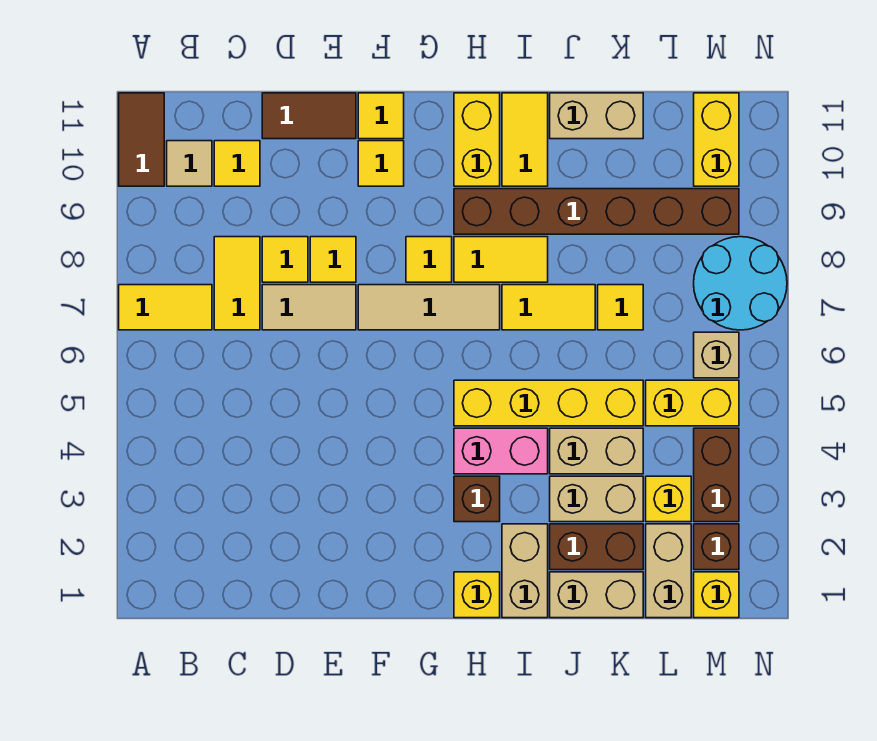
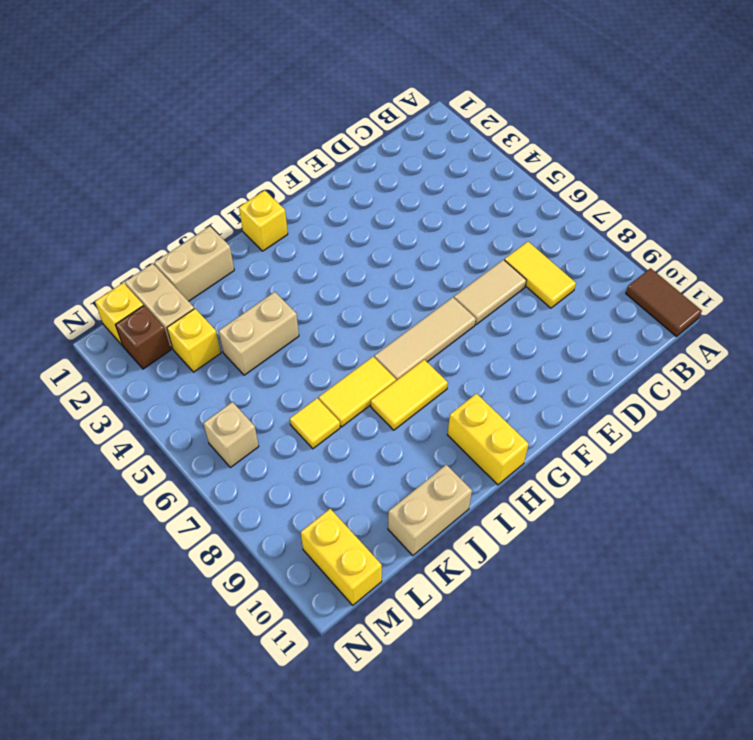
none -> yellow tile A7:B7 level 1
none -> tan tile B10 level 1
none -> yellow tile C10 level 1
none -> yellow tile D8 level 1

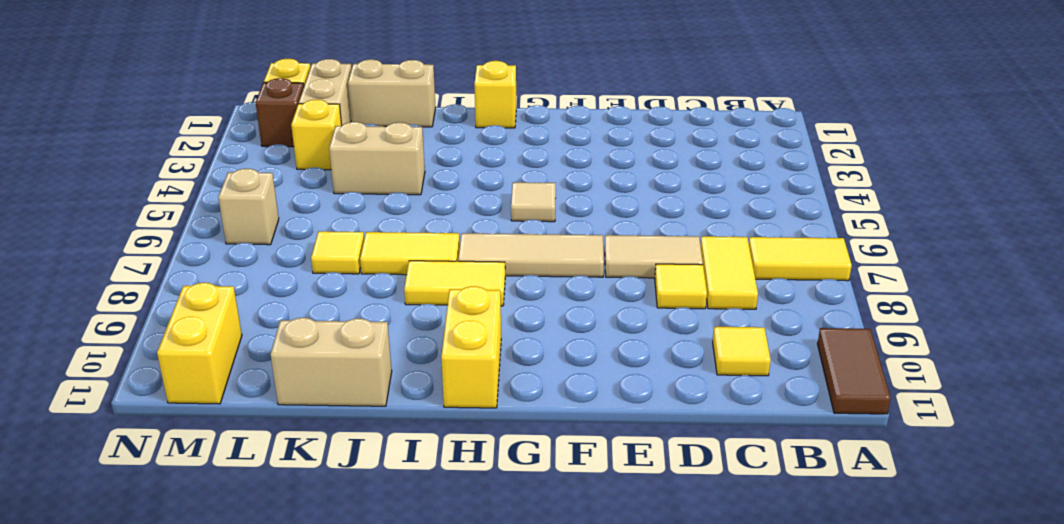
tan tile G5 level 1 -> tan tile B10 level 1
none -> brown tile D11:E11 level 1
none -> yellow tile E8 level 1
none -> yellow tile F10 level 1
none -> yellow tile F11 level 1

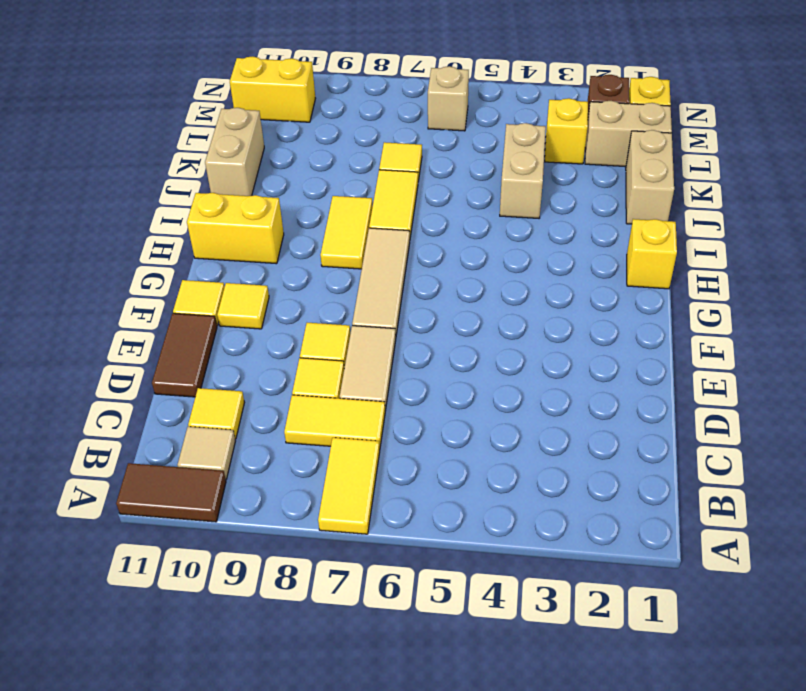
none -> yellow tile G8 level 1
none -> brown brick H3 level 1
none -> pink brick H4:I4 level 1
none -> yellow brick H5:K5 level 1

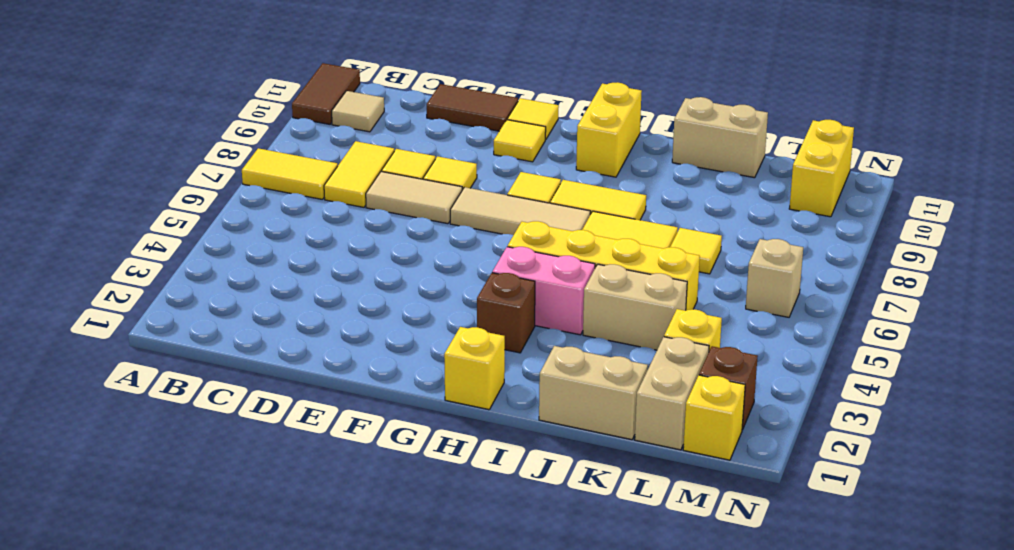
none -> yellow tile C10 level 1
none -> brown brick H9:M9 level 1
none -> tan brick I1:I2 level 1
none -> yellow tile I10:I11 level 1

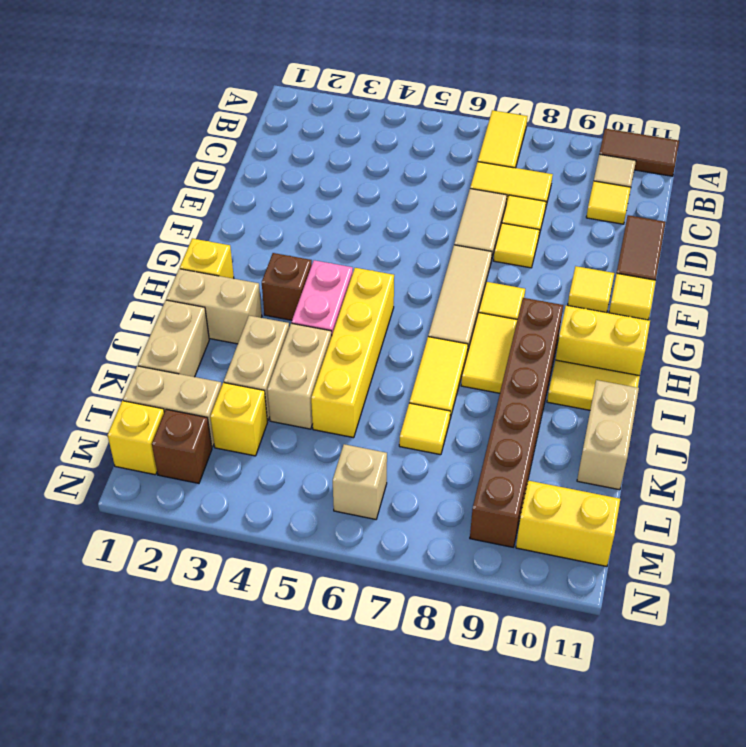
none -> brown brick J2:K2 level 1
none -> yellow brick L5:M5 level 1
none -> brown brick M3:M4 level 1
none -> cyan round brick M7:N8 level 1

